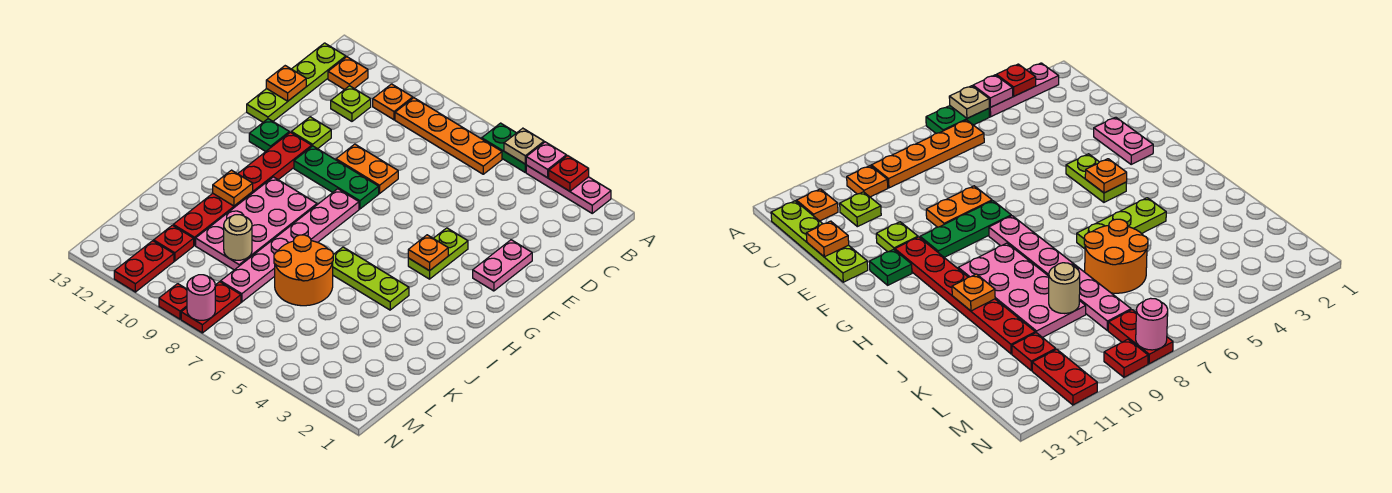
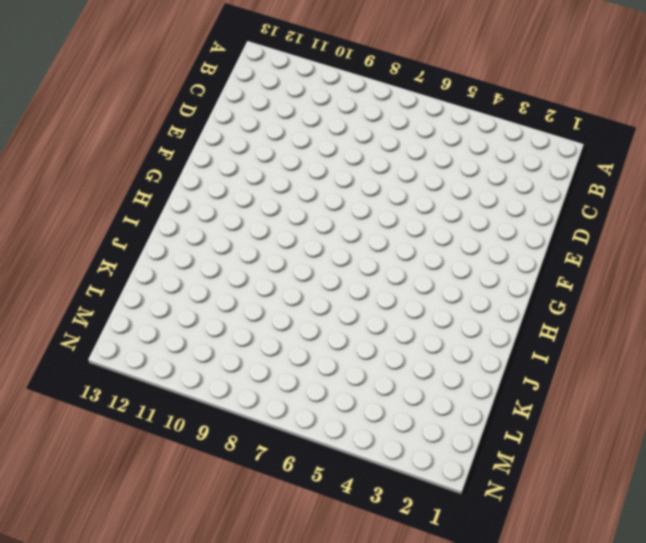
none -> pink plate A2:A4 level 1
none -> green plate A5:A6 level 1
none -> orange plate B6:B9 level 1
none -> orange plate B10 level 1

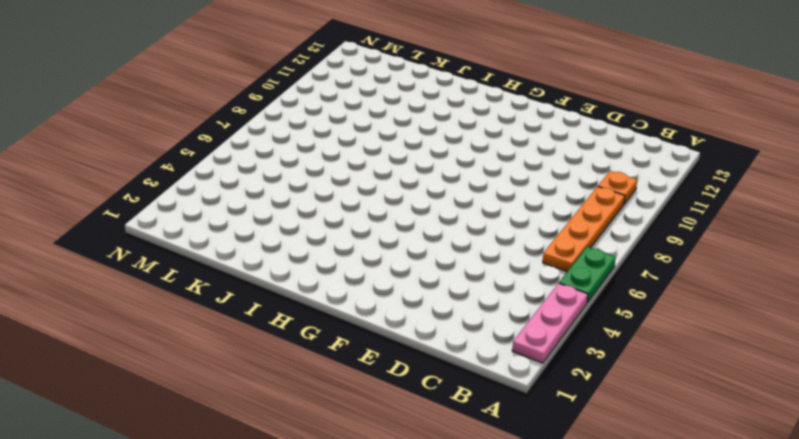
none -> orange plate B12 level 1
none -> lime plate B13:E13 level 1
none -> lime plate C11 level 1
none -> pink plate E2:F2 level 1

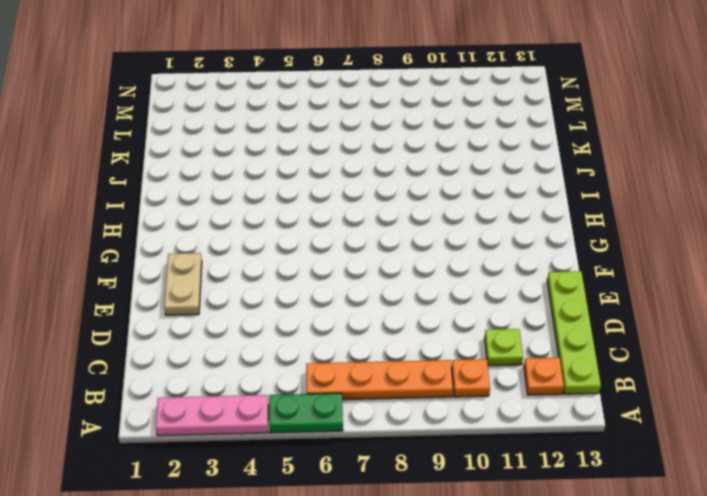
tan plate E2:F2 level 1 -> pink plate E2:F2 level 1
none -> orange plate E8:E9 level 1
none -> lime plate E11 level 1
none -> lime plate F4:G4 level 1
none -> green plate F8:F10 level 1

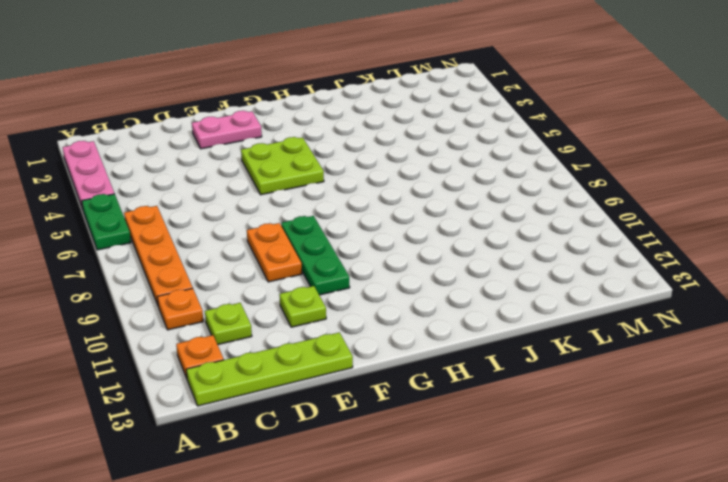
lime plate F4:G5 level 1 -> lime plate F4:G4 level 1
none -> red plate F11:K11 level 1
none -> green plate F12 level 1
none -> pink plate G8:L8 level 1
none -> pink plate H9:K10 level 1

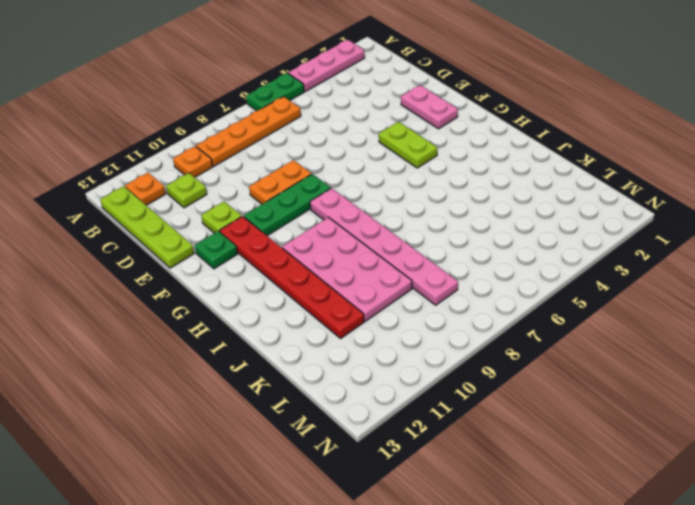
none -> lime plate I4:I6 level 1
none -> orange round brick J6:K7 level 1
none -> red plate L11 level 1
none -> red plate M8:N8 level 1

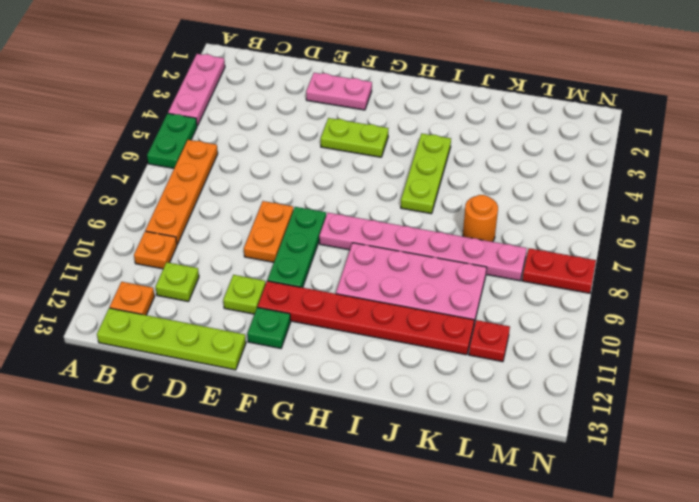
orange round brick K7 level 1 -> orange round brick J6:K7 level 1
none -> red plate M11:N11 level 1
none -> red plate N9 level 1
none -> red plate A3 level 2
none -> pink plate A4 level 2

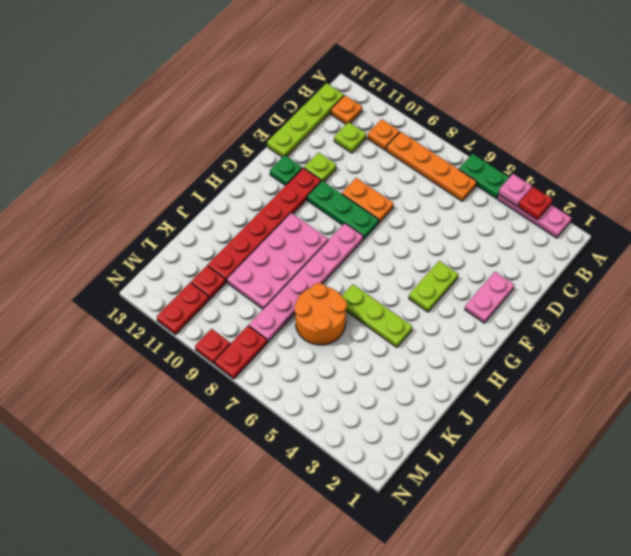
none -> tan plate A5 level 2
none -> orange plate D13 level 2
none -> orange plate G4 level 2
none -> orange plate I11 level 2

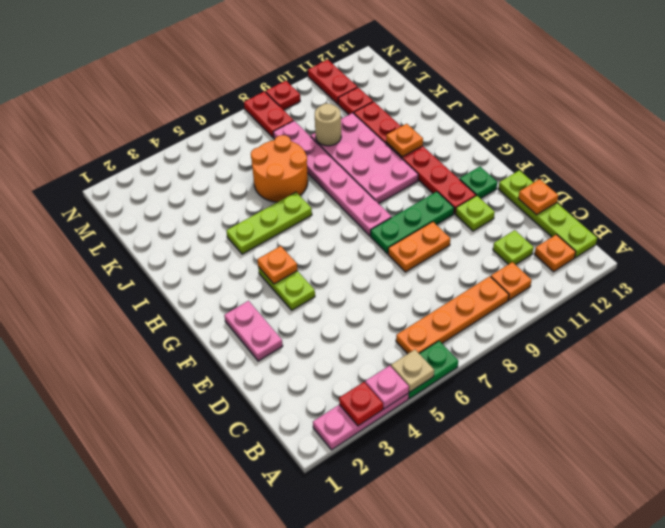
none -> pink round brick N8 level 2

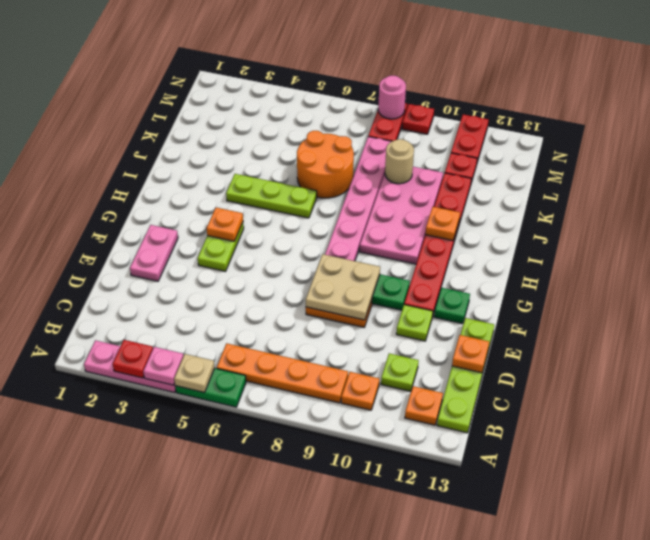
tan plate E8:F9 level 2 -> none

